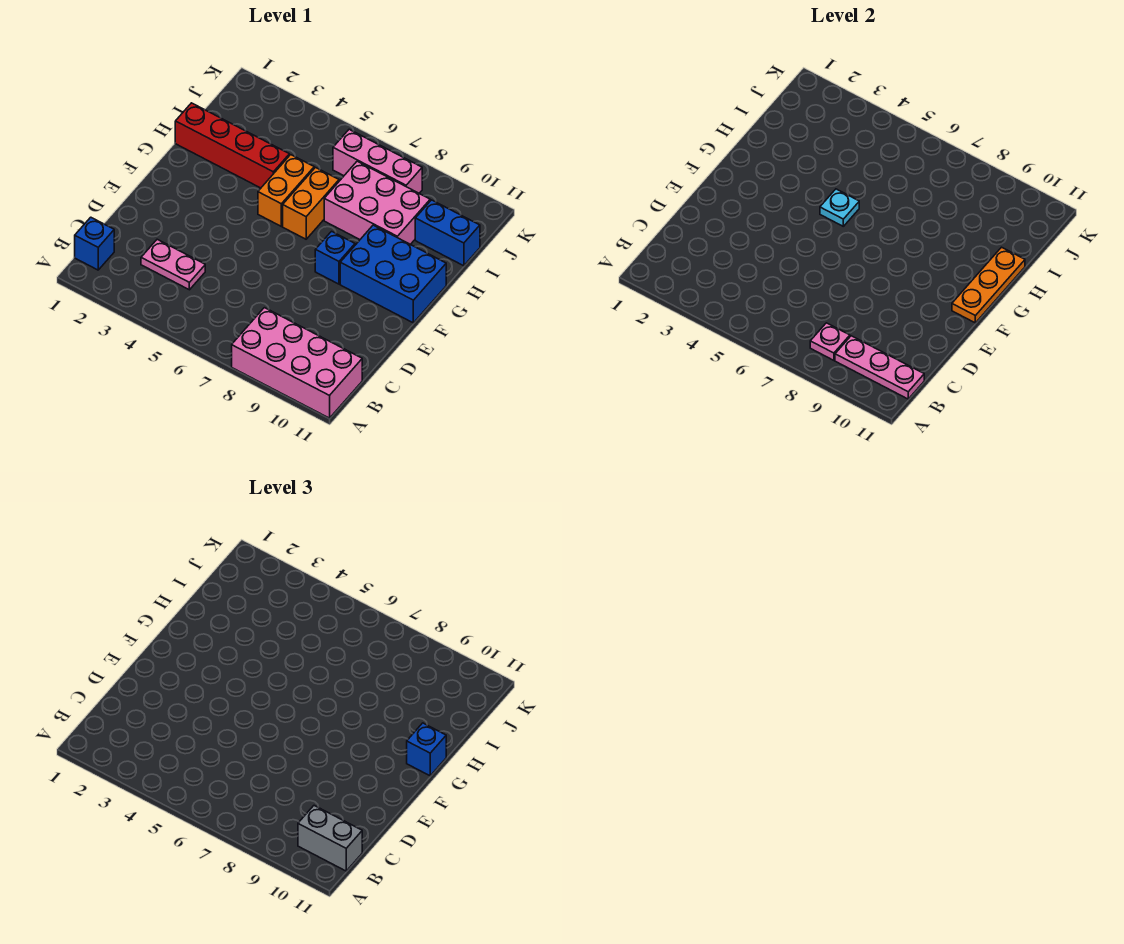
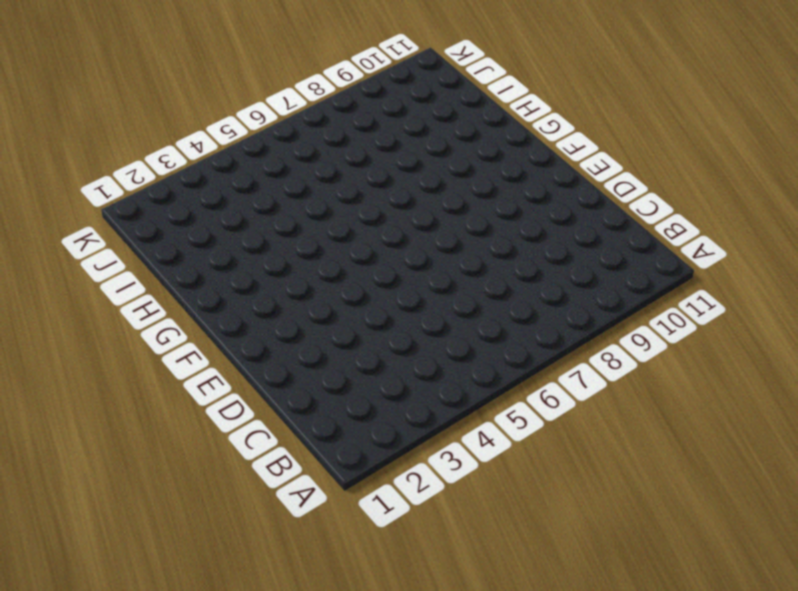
none -> pink brick A8:B11 level 1
none -> blue brick B1 level 1
none -> pink plate C3:C4 level 1

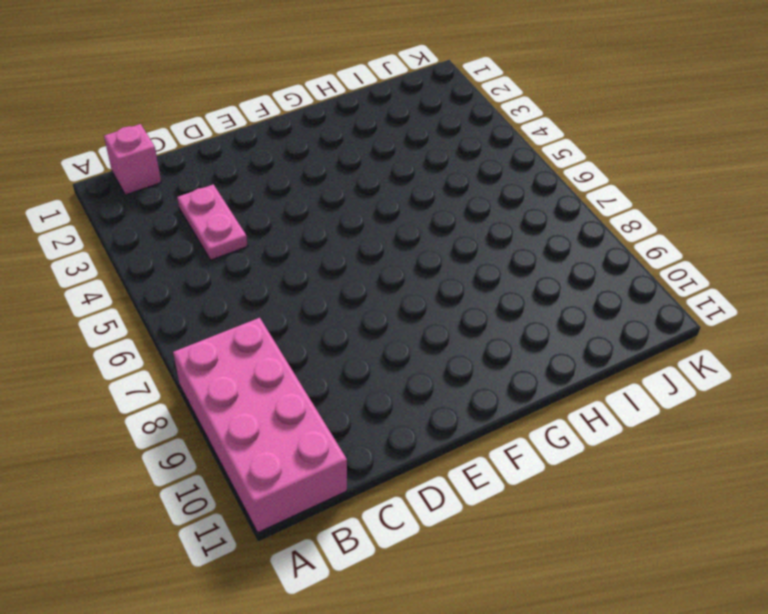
pink brick B1 level 1 -> blue brick B1 level 1
none -> blue brick F8 level 1
none -> blue brick F9:G11 level 1
none -> orange brick G5:H5 level 1

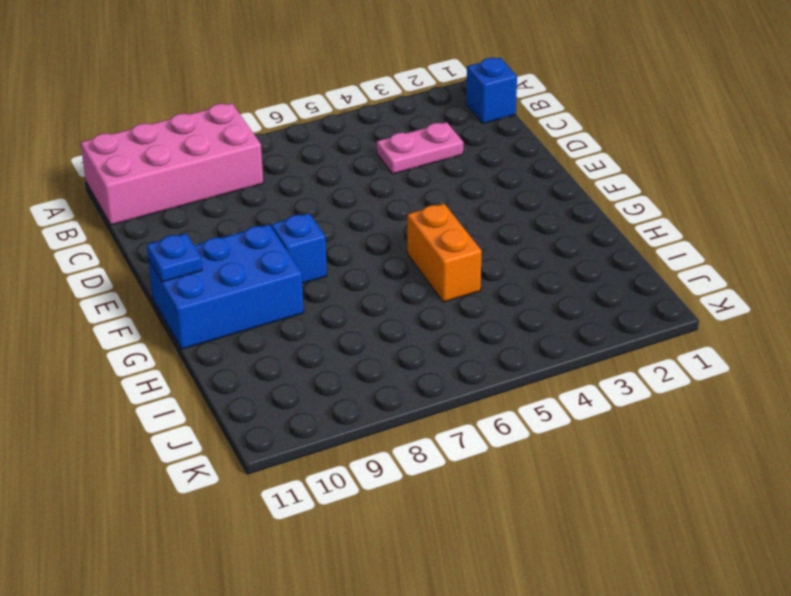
blue plate F11 level 2 -> orange plate F11:H11 level 2
none -> orange brick G6:H6 level 1
none -> red brick H1:H4 level 1
none -> pink brick H7:I9 level 1

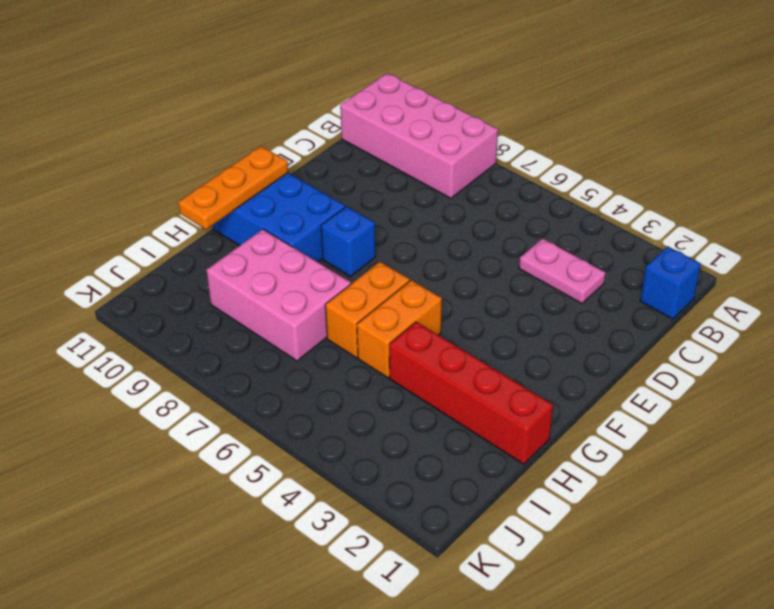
none -> blue brick I10:I11 level 1
none -> pink brick J6:J8 level 1
none -> pink plate B8 level 2

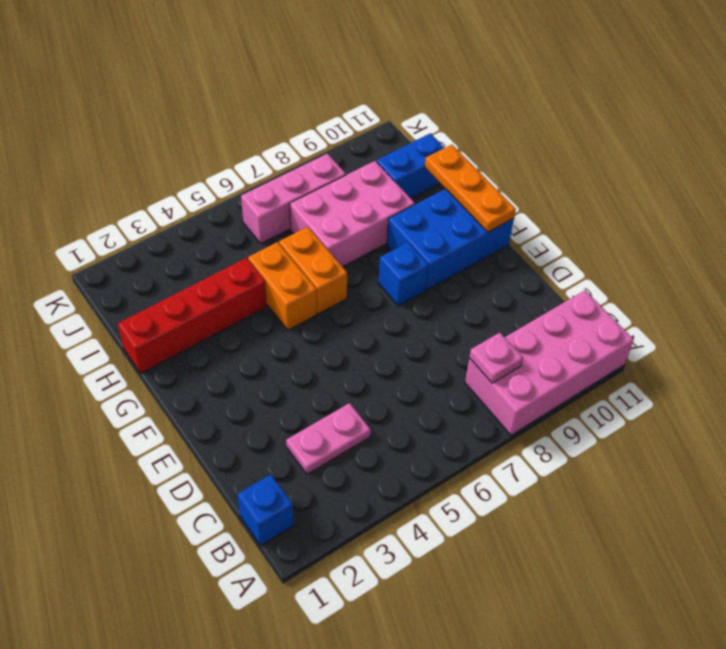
none -> pink plate B9:B11 level 2
none -> cyan plate G5 level 2
none -> grey brick B10:B11 level 3

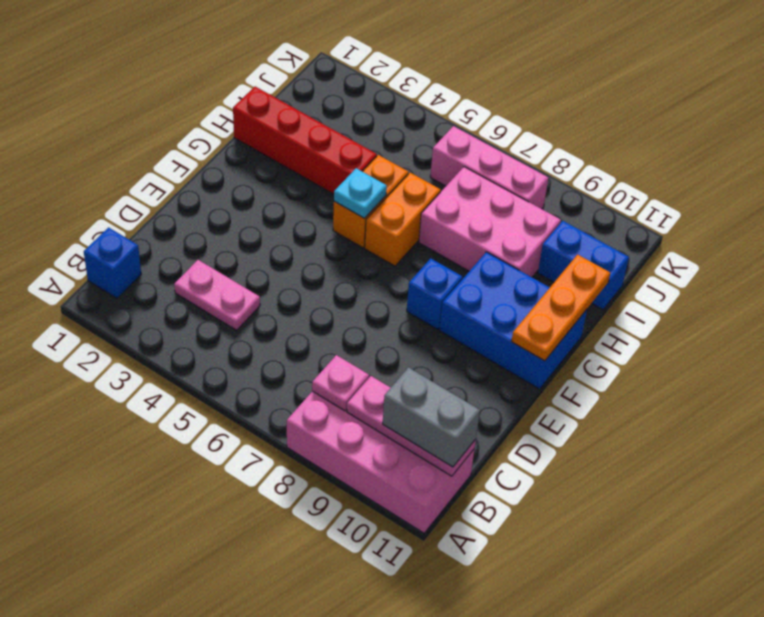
none -> blue brick G11 level 3

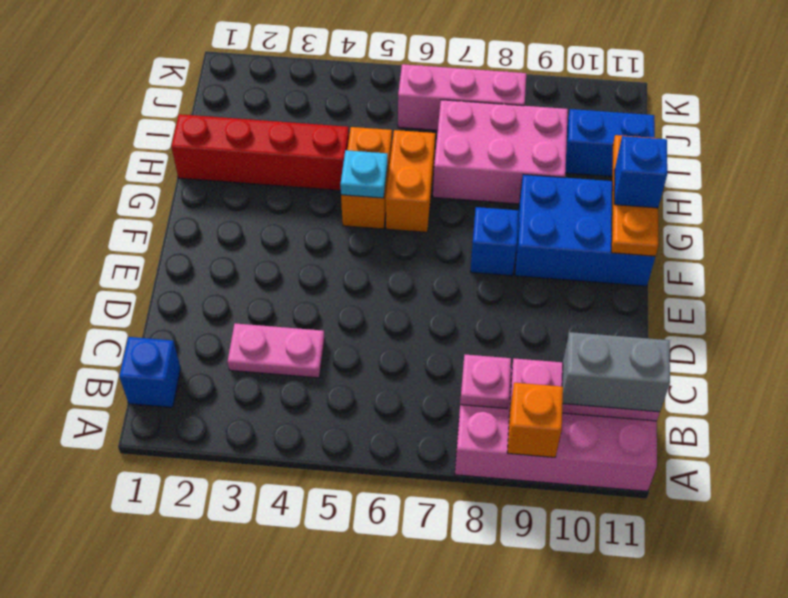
orange brick A9 level 2 -> none

